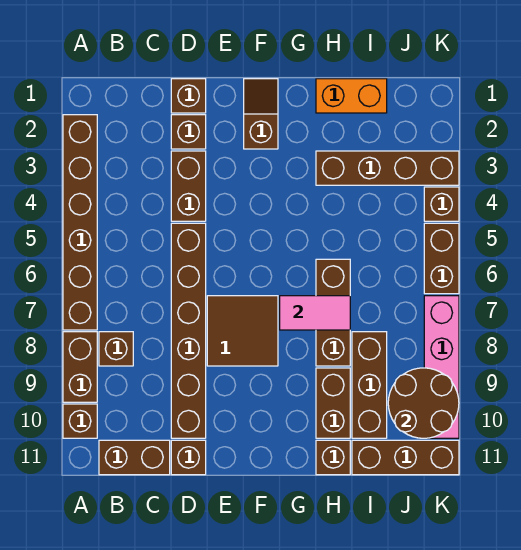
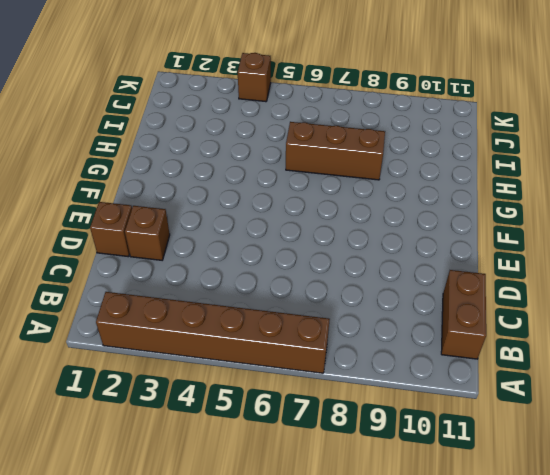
none -> brown brick A8:A9 level 1
none -> brown brick A10 level 1
none -> brown brick B8 level 1

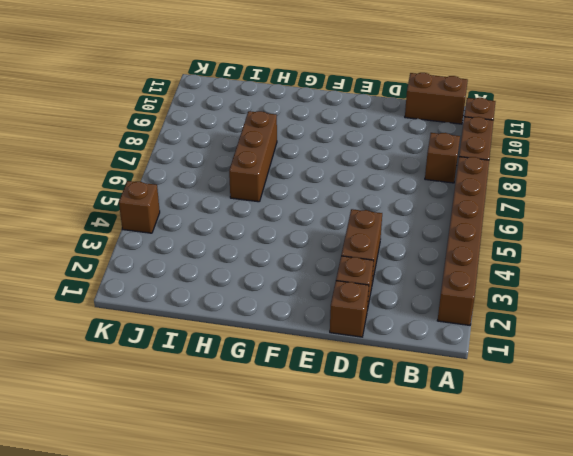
none -> brown brick D5:D10 level 1
none -> brown brick D11 level 1
none -> brown tile E7:F8 level 1

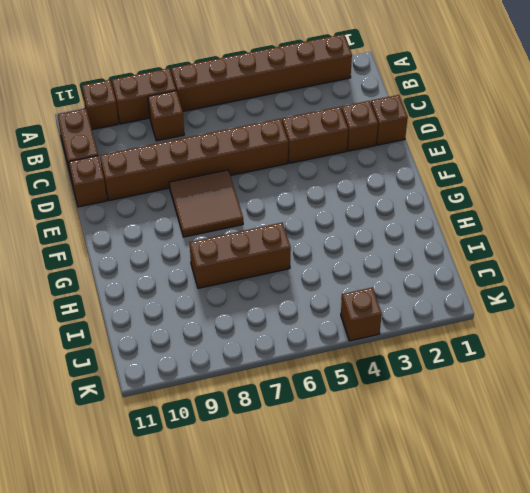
none -> brown slope F1:F2 level 1 top 2
none -> orange brick H1:I1 level 1
none -> brown brick H3:K3 level 1

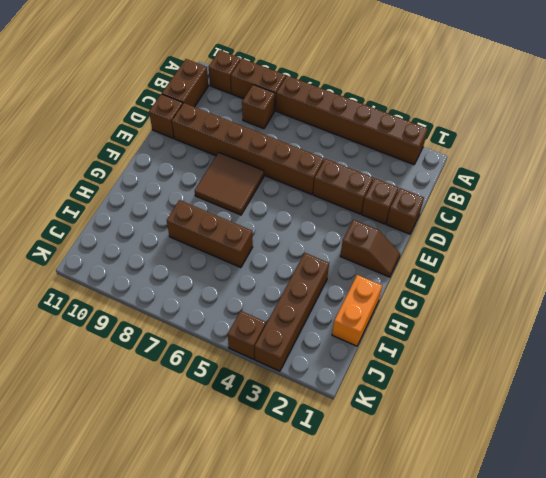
none -> brown brick H9:H10 level 1
none -> brown brick H11 level 1
none -> brown brick I8:I10 level 1

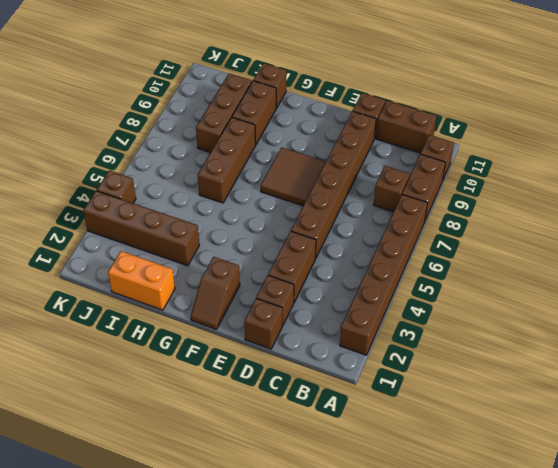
none -> brown brick I11:K11 level 1
none -> brown brick K5:K6 level 1
none -> pink brick K7:K10 level 1

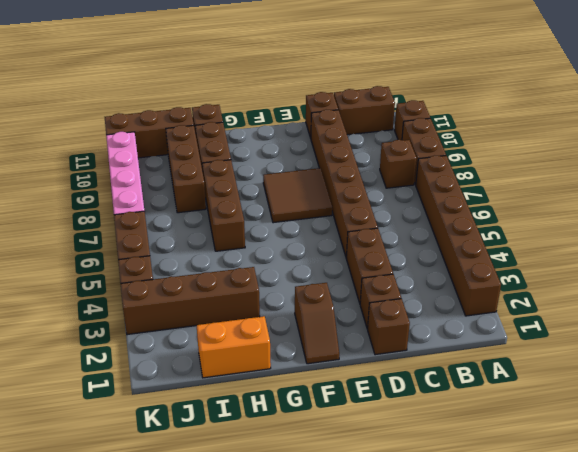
none -> pink tile G7:H7 level 2
none -> brown round brick J9:K10 level 2

